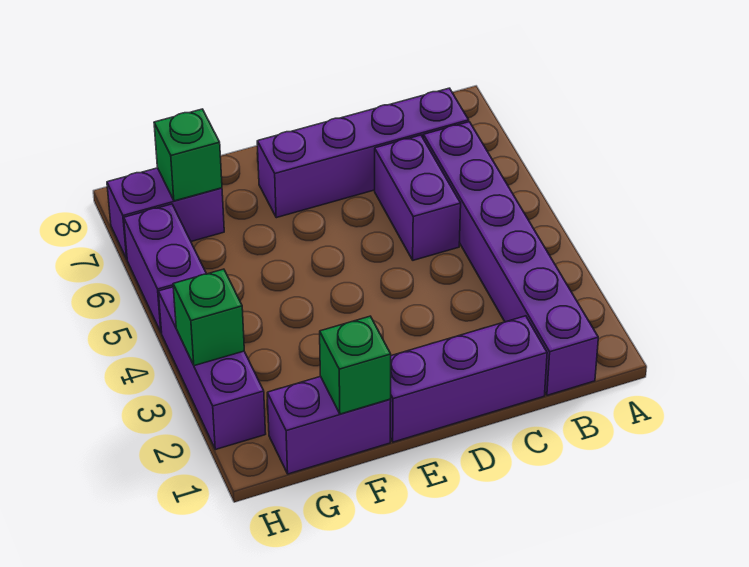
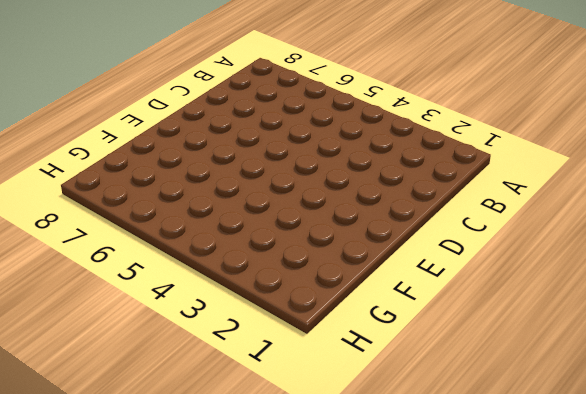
none -> purple brick B1:B6 level 1
none -> purple brick B7:E7 level 1

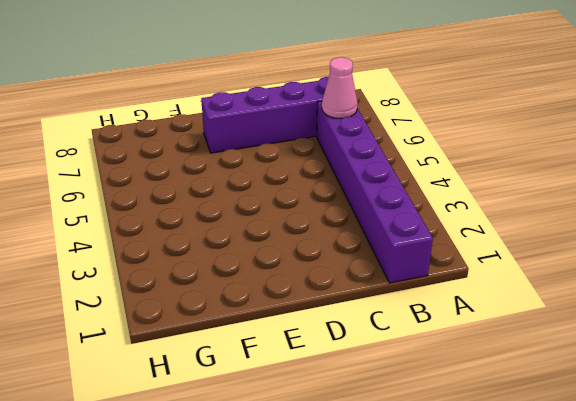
pink cone B6 level 2 -> none
none -> purple brick C1:E1 level 1
none -> purple brick C5:C6 level 1

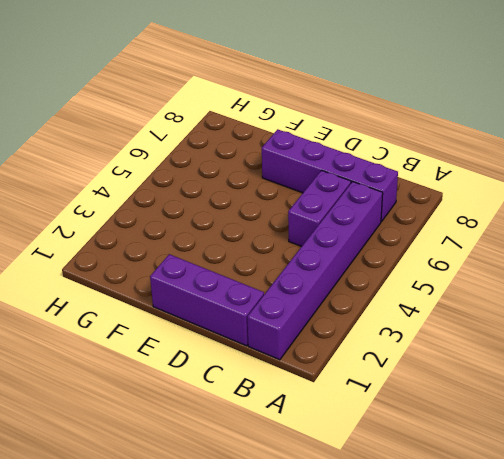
none -> purple brick F1:G1 level 1
none -> purple brick G7:H7 level 1

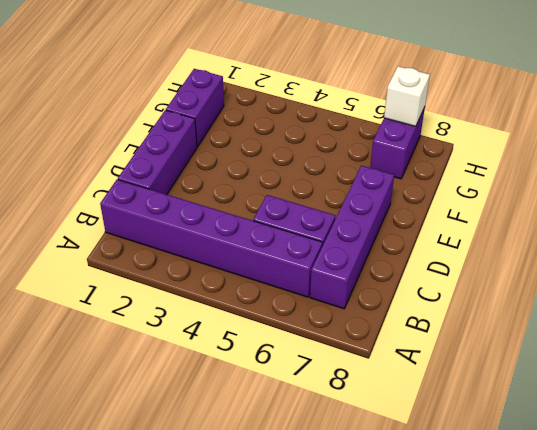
white brick H7 level 2 -> none
none -> purple brick H2:H4 level 1
none -> purple brick H5:H6 level 1

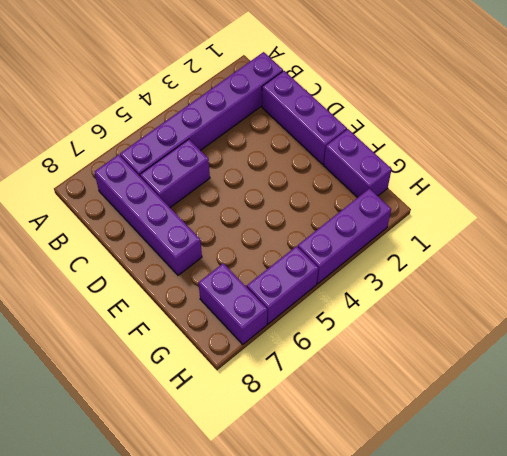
none -> green brick F1 level 2
none -> green brick G7 level 2

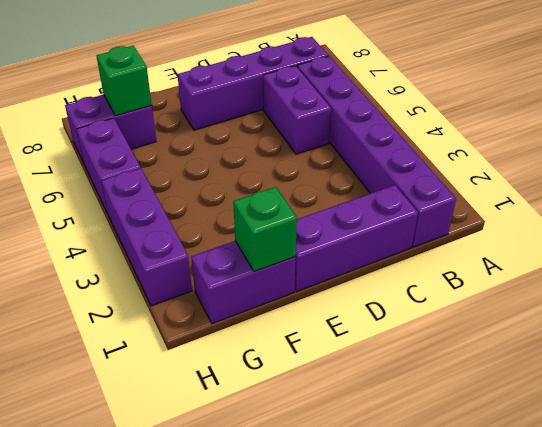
none -> green brick H3 level 2

